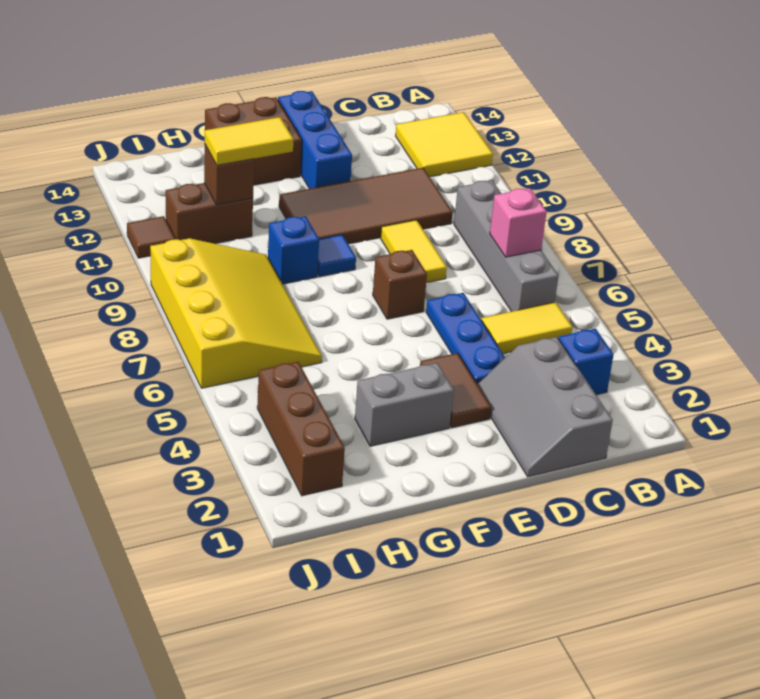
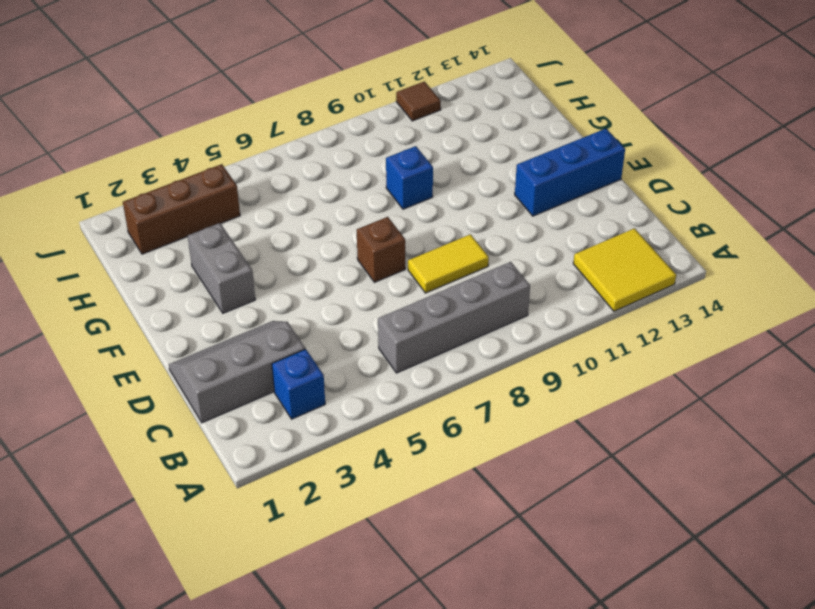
none -> yellow tile B5:C5 level 1
none -> brown tile C10:F11 level 1
none -> blue plate D4:D6 level 1

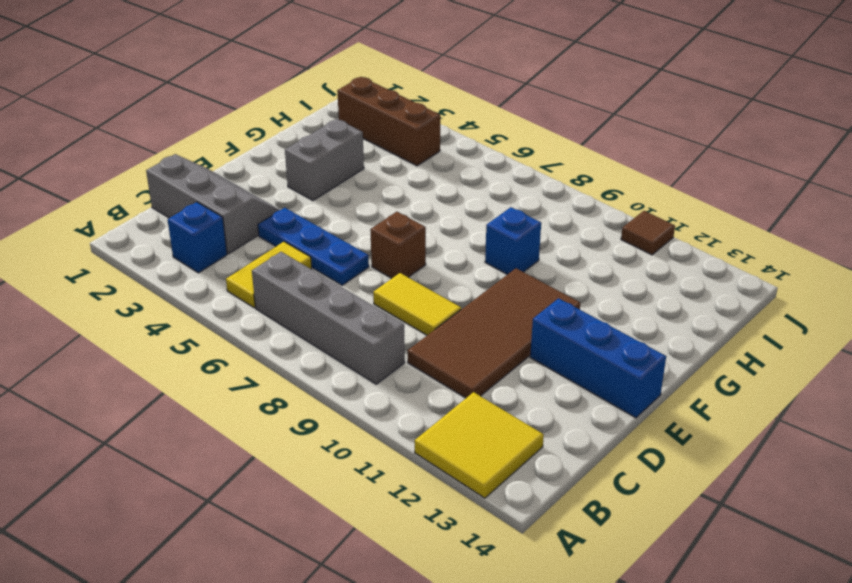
none -> brown tile E3:E4 level 1
none -> blue tile F9 level 1
none -> brown brick F13:G14 level 1

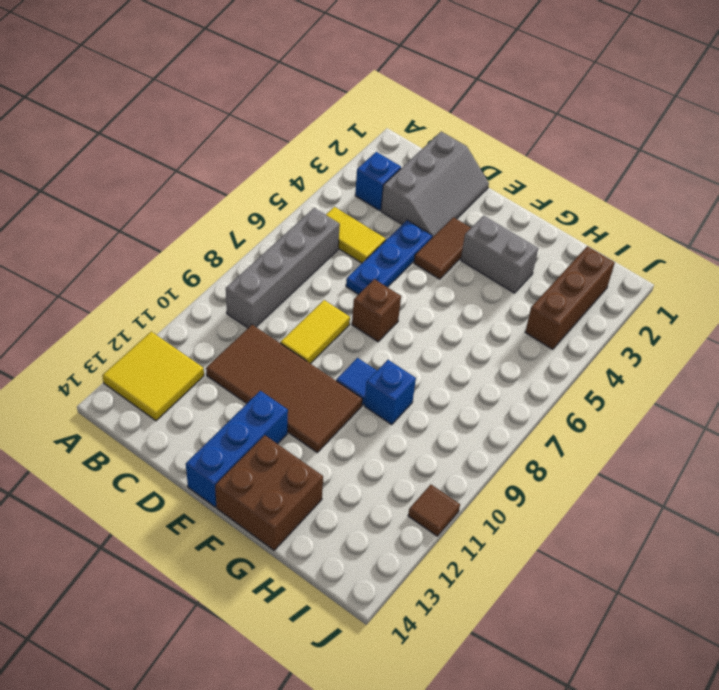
none -> yellow slope H6:J9 level 1 top J
none -> brown brick H11:I11 level 1
none -> pink brick B7 level 2

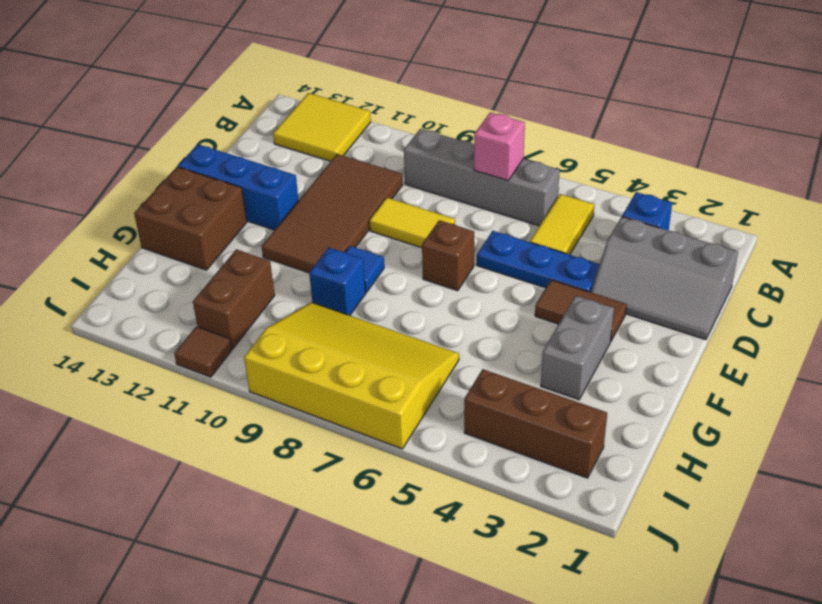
none -> brown brick H11 level 2
none -> yellow tile G11:H11 level 3

